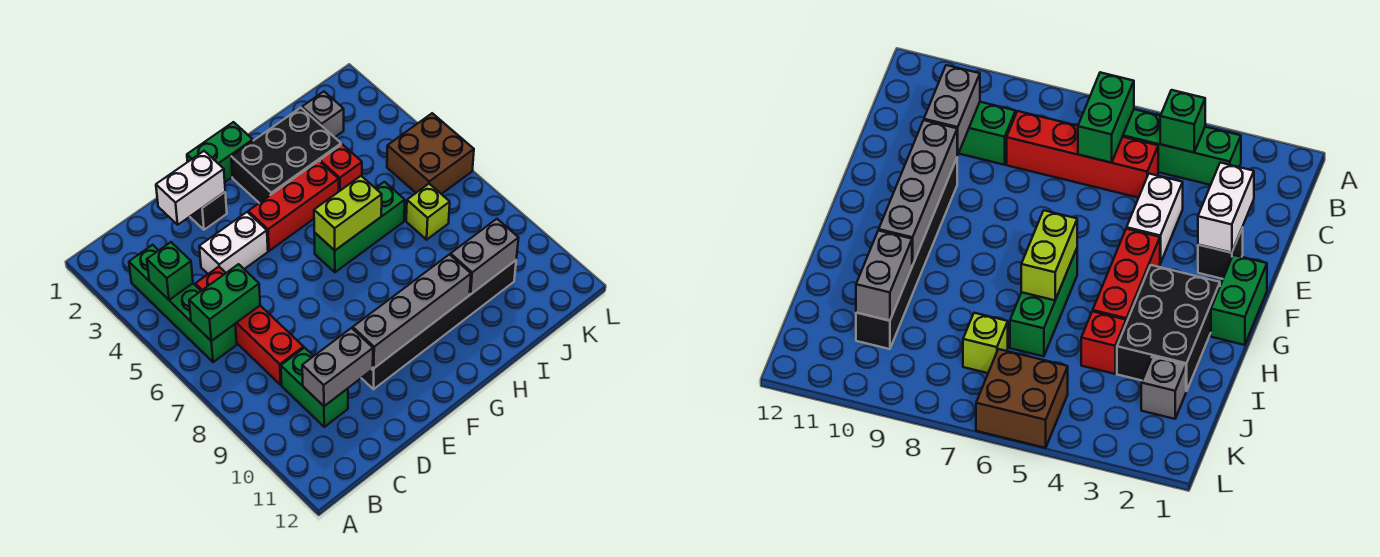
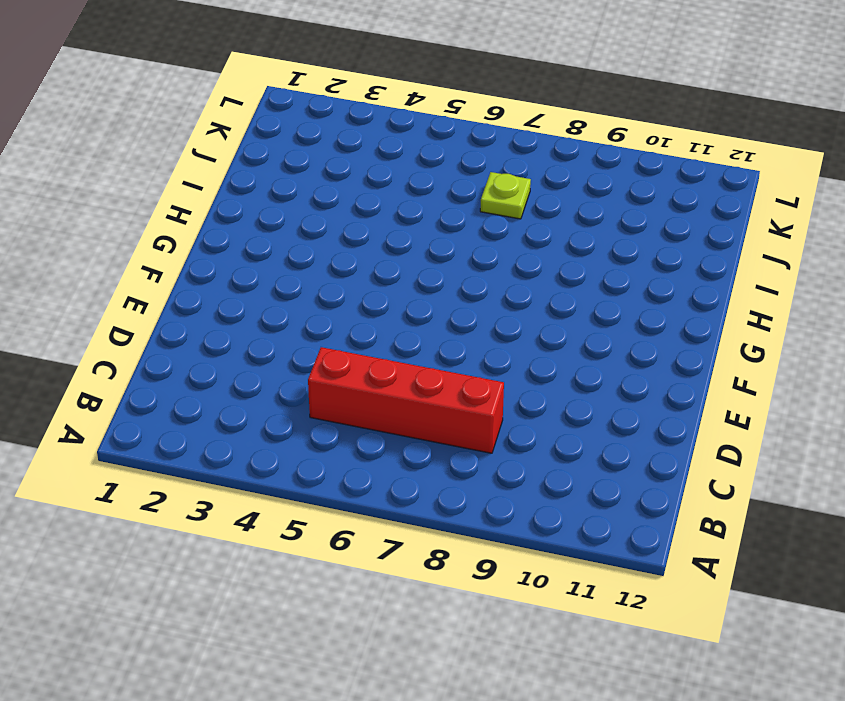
lime plate J7 level 1 -> lime brick J7 level 1
none -> green brick B3:B6 level 1
none -> green brick C9:C10 level 1
none -> white brick D4:E4 level 1

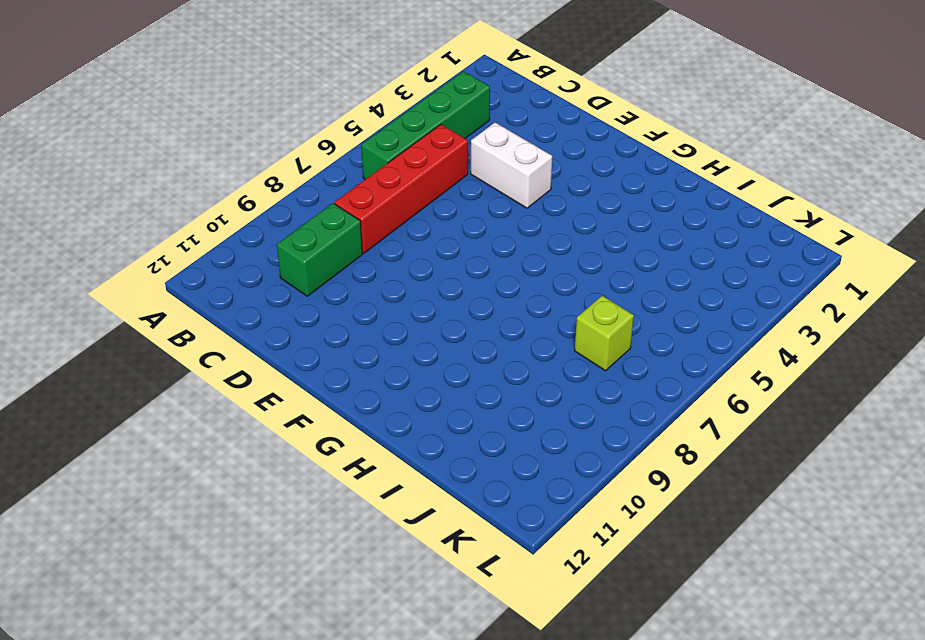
none -> black brick E2 level 1
none -> black brick E10:J10 level 1
none -> green brick F1:G1 level 1

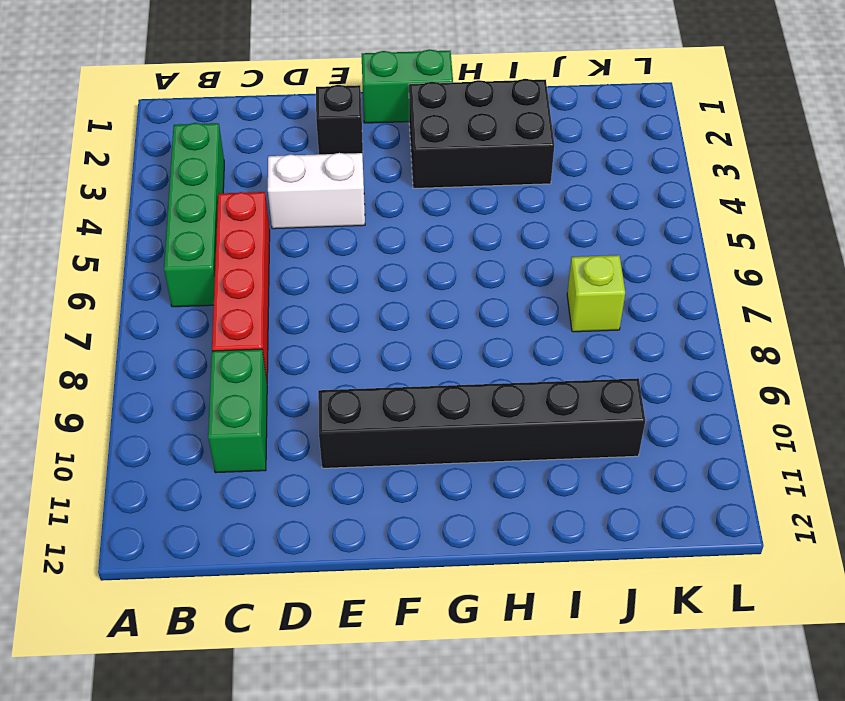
none -> red brick F4:H4 level 1
none -> green brick G6:I6 level 1
none -> red brick I4 level 1

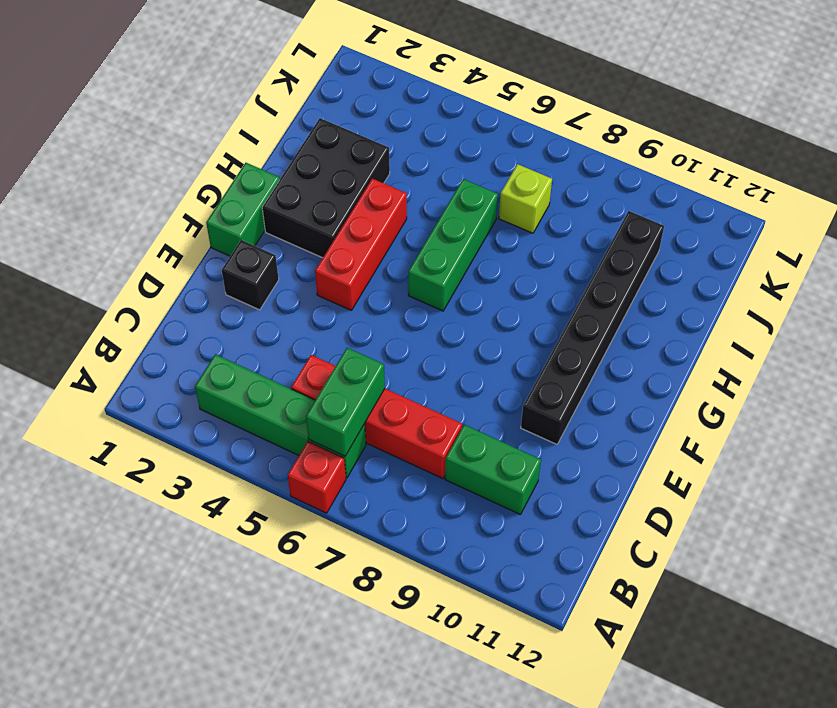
red brick A6 level 1 -> red brick I4 level 1
none -> white brick D4:E4 level 1
none -> grey brick J2 level 1
none -> brown brick K5:L6 level 1

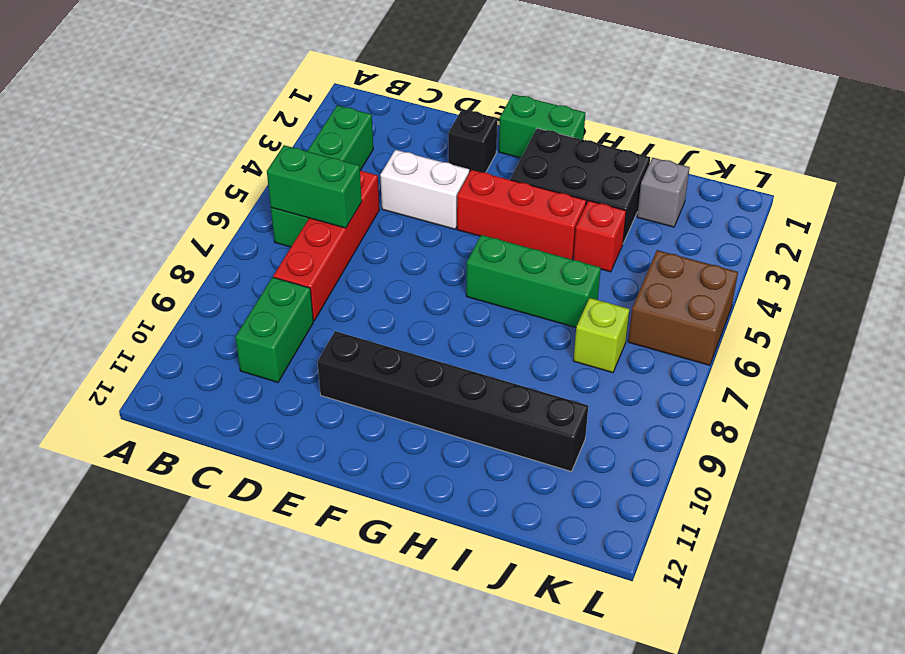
none -> green brick B4 level 2
none -> grey brick C10:D10 level 2
none -> white brick D2:E2 level 2

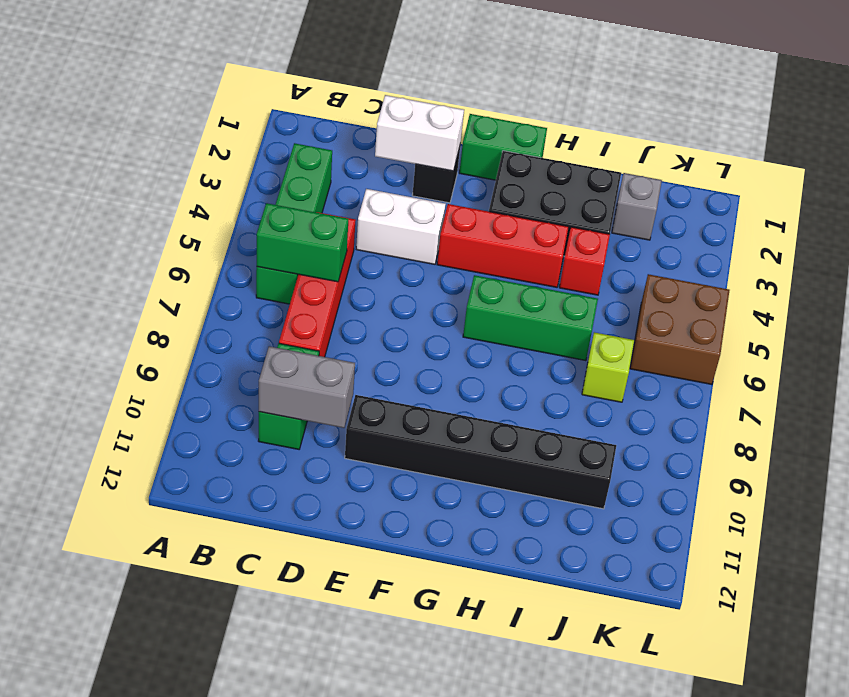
none -> green brick B4 level 2
none -> grey brick E10:H10 level 2
none -> lime brick G6:H6 level 2

